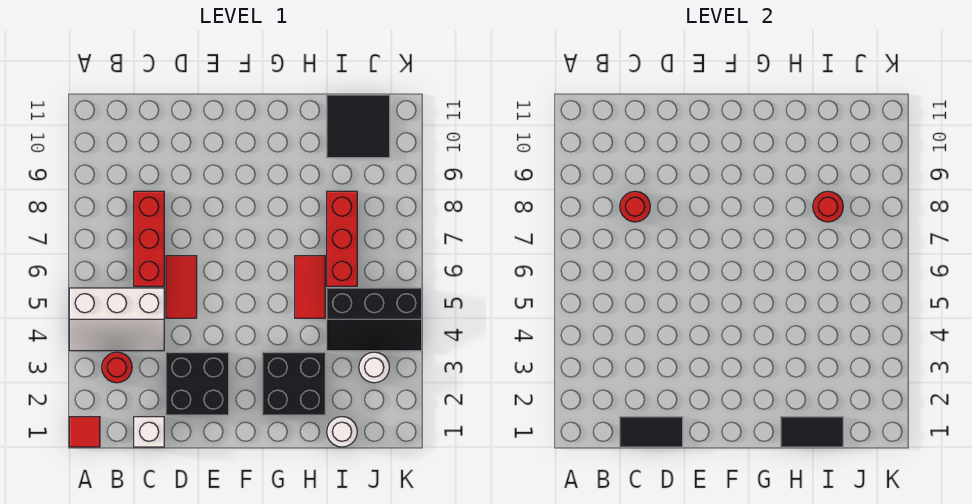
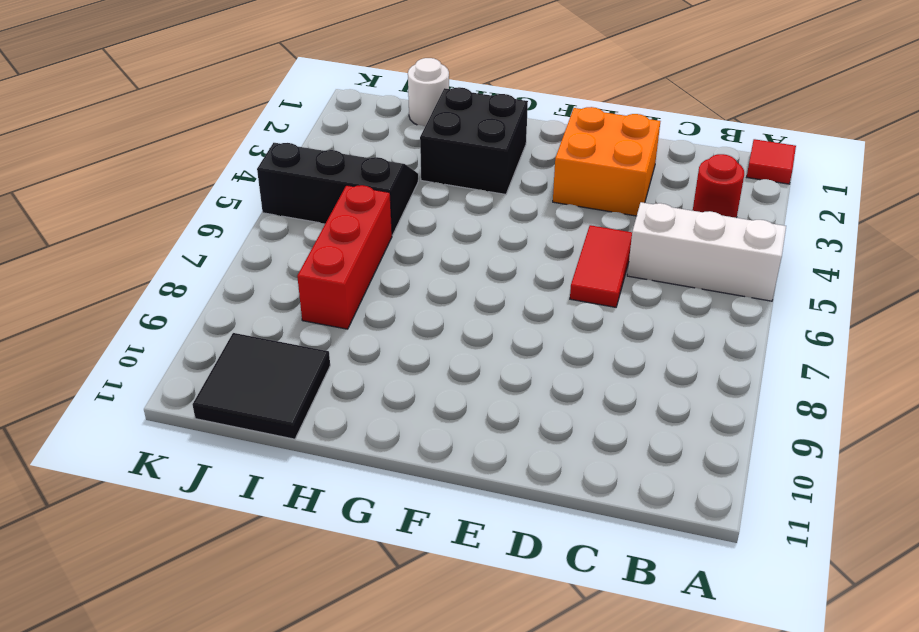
orange brick D2:E3 level 1 -> black brick D2:E3 level 1
none -> white brick C1 level 1
none -> red brick C6:C8 level 1
none -> red tile H5:H6 level 1

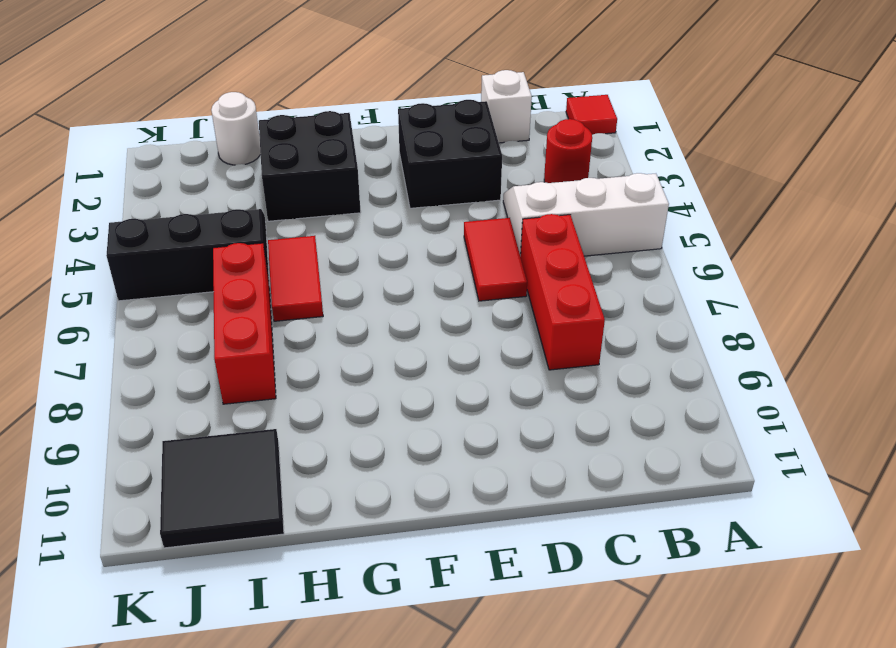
none -> white round brick J3 level 1
none -> black tile C1:D1 level 2
none -> red round brick C8 level 2

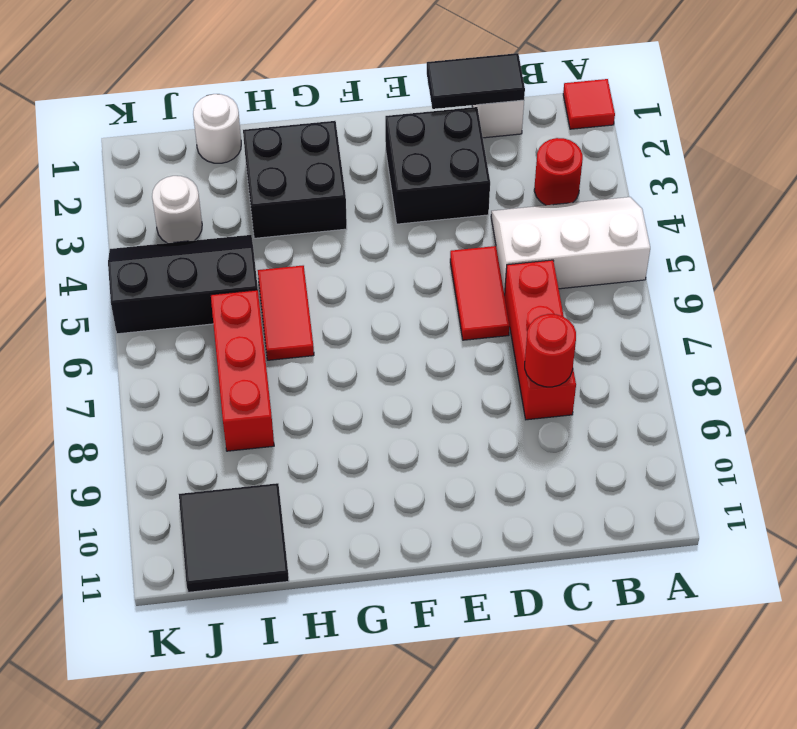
none -> black tile H1:I1 level 2
none -> red round brick I8 level 2

